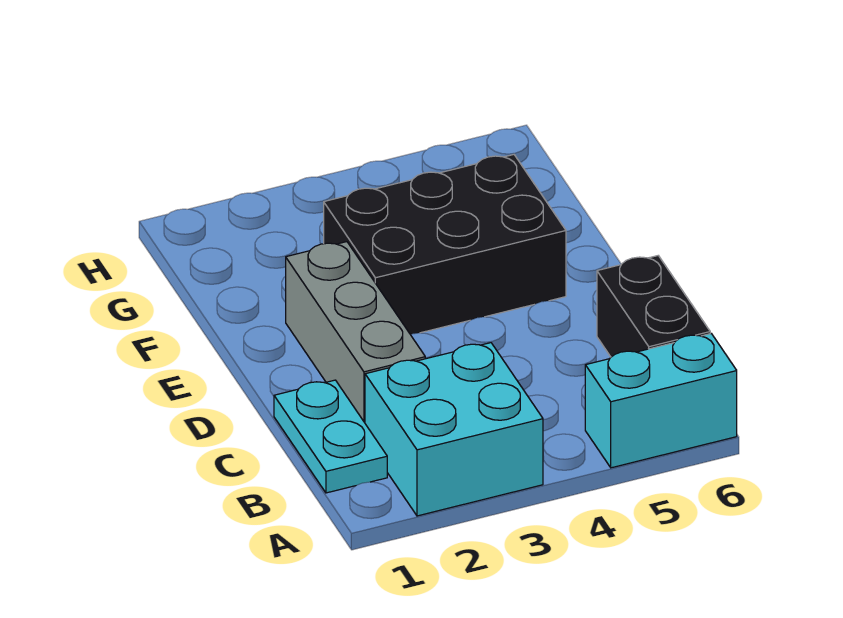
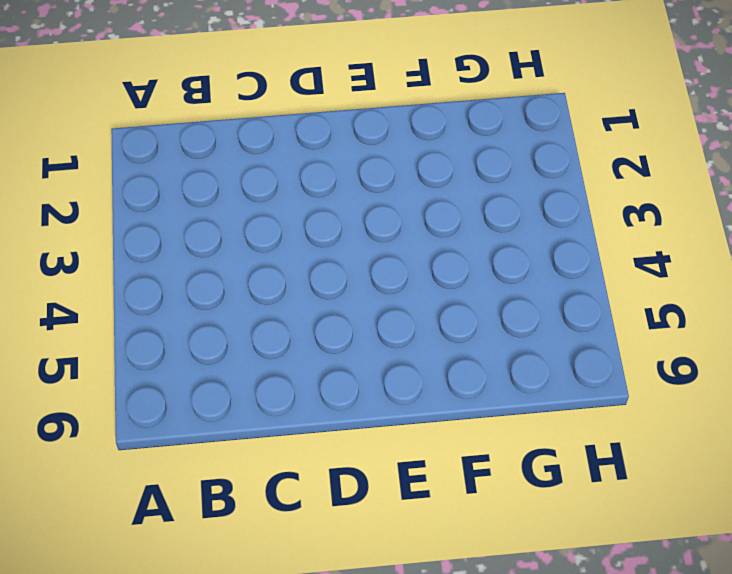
none -> cyan brick A2:B3 level 1
none -> cyan brick A5:A6 level 1

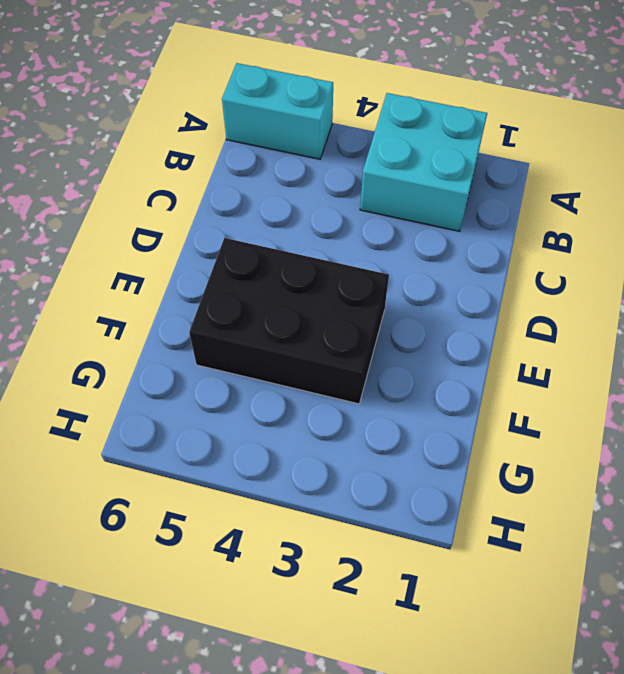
none -> cyan plate B1:C1 level 1
none -> black brick B6:C6 level 1

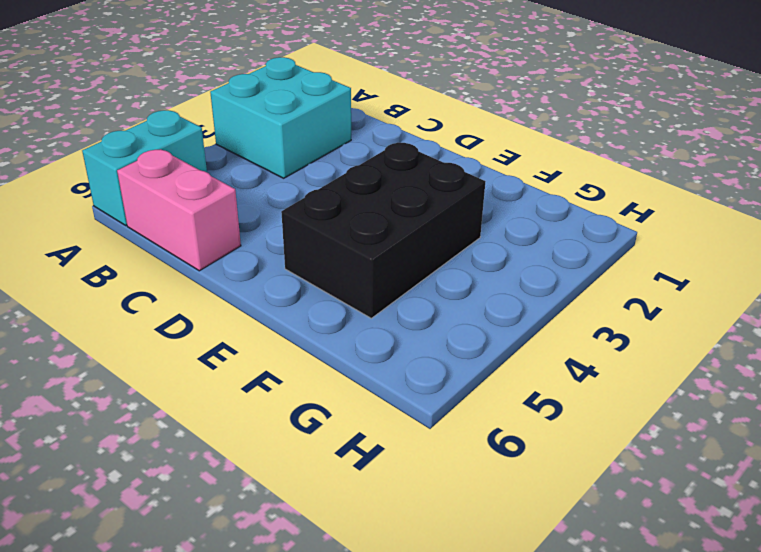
pink brick B6:C6 level 1 -> black brick B6:C6 level 1
none -> cyan plate B1:C1 level 1
none -> grey brick C2:E2 level 1

